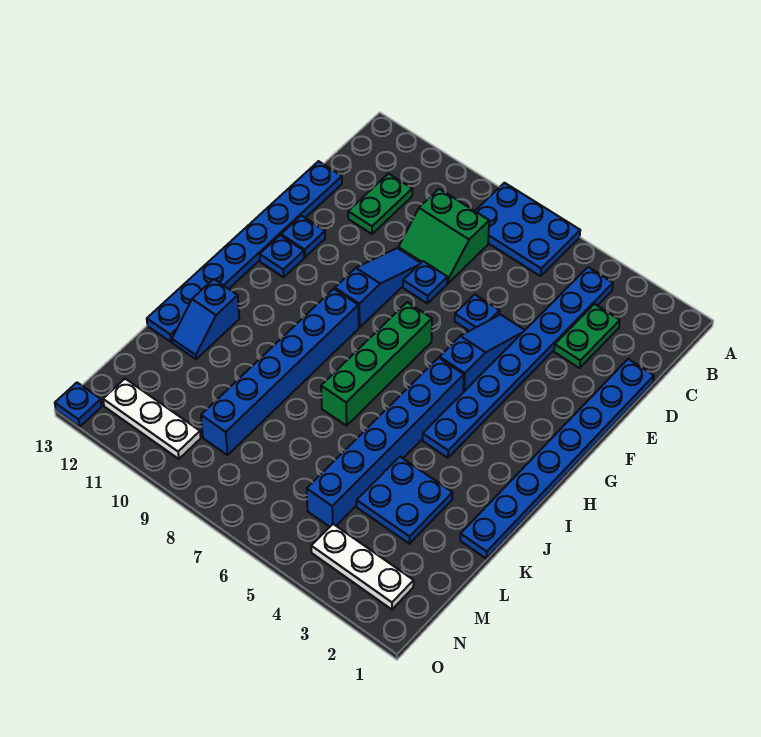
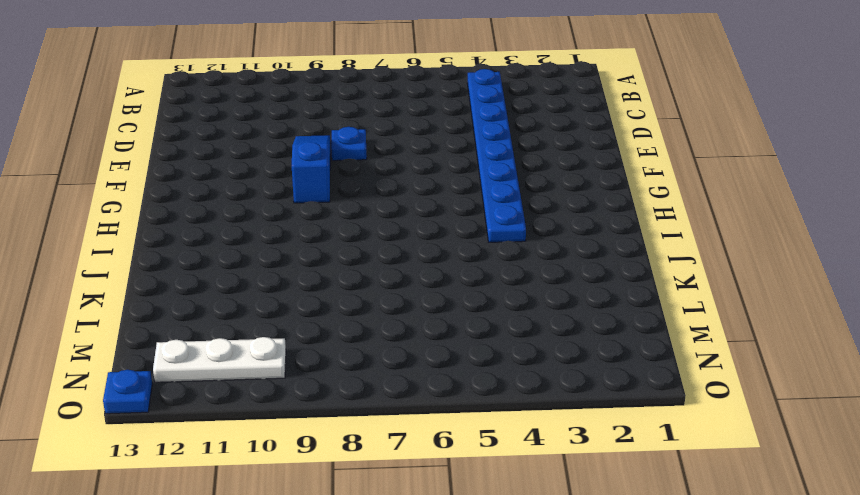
none -> blue plate A6:B8 level 1
none -> green plate C3:D3 level 1
none -> green slope C8:D9 level 1 top C

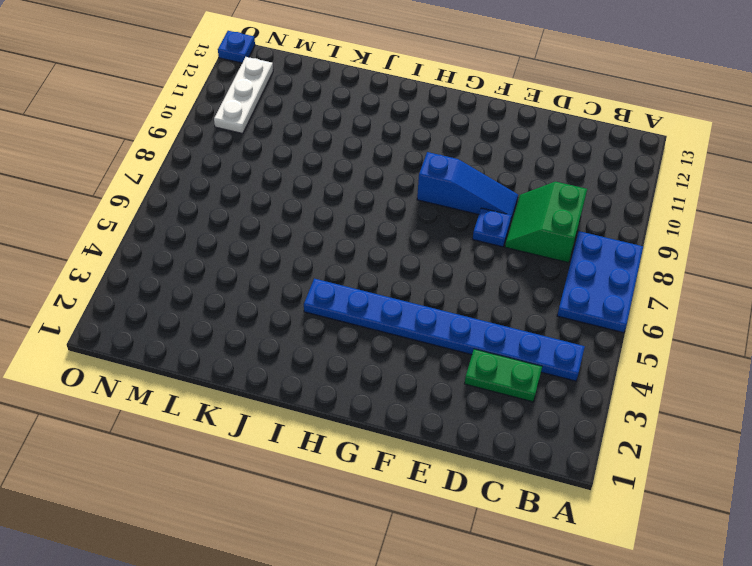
none -> green plate C11:D11 level 1
none -> blue plate D1:K1 level 1
none -> blue plate D13:K13 level 1

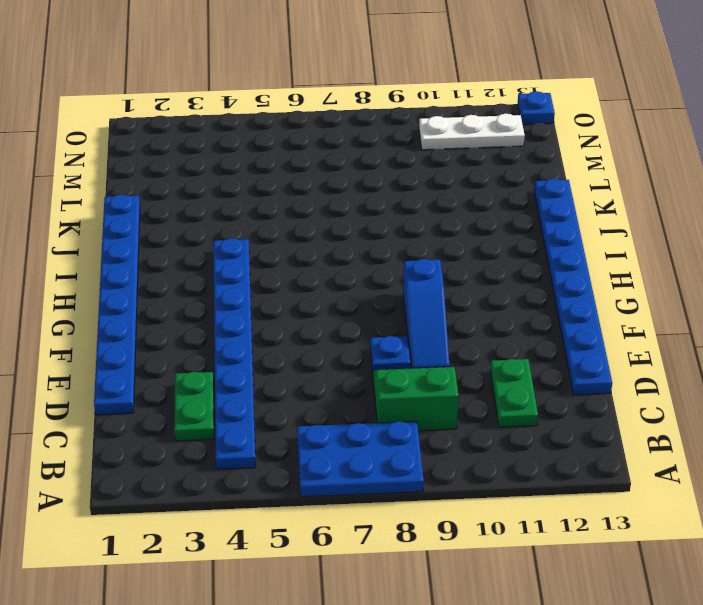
none -> blue slope E5:G5 level 1 top G
none -> blue plate E6 level 1
none -> blue plate F12 level 1

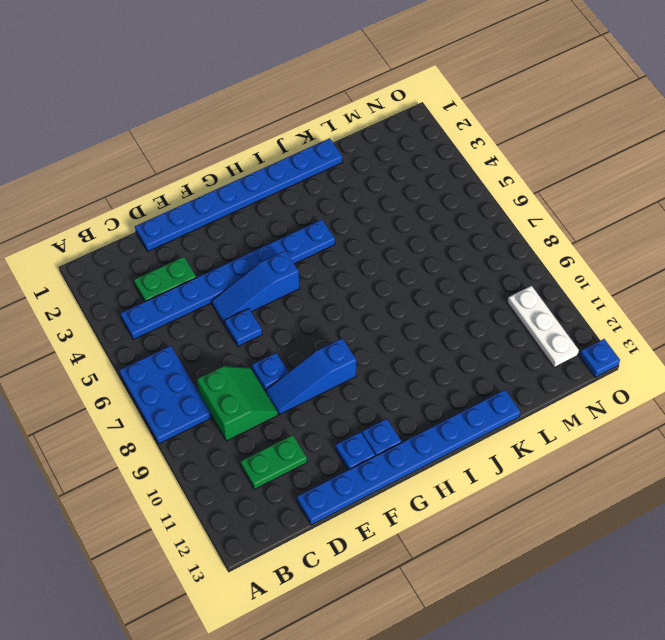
none -> green brick G7:J7 level 1
none -> blue brick H5:M5 level 1
none -> blue brick H9:M9 level 1

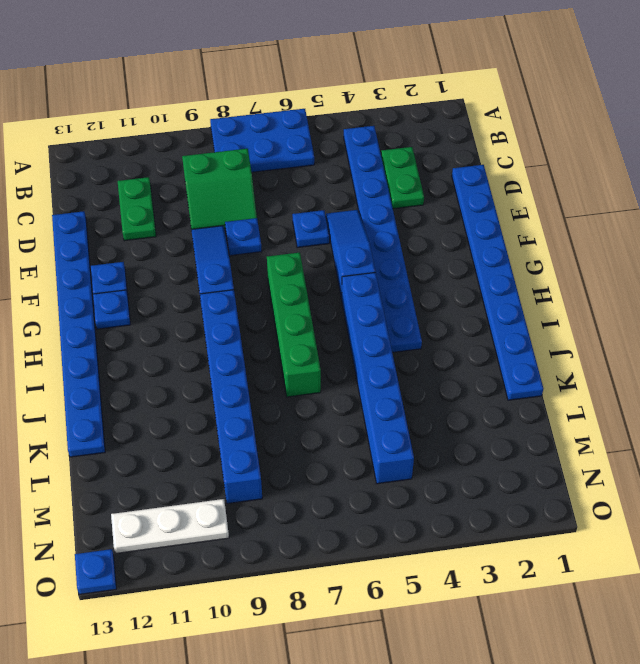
none -> blue slope J12:K12 level 1 top J
none -> blue plate K3:L4 level 1
none -> white plate N2:N4 level 1

